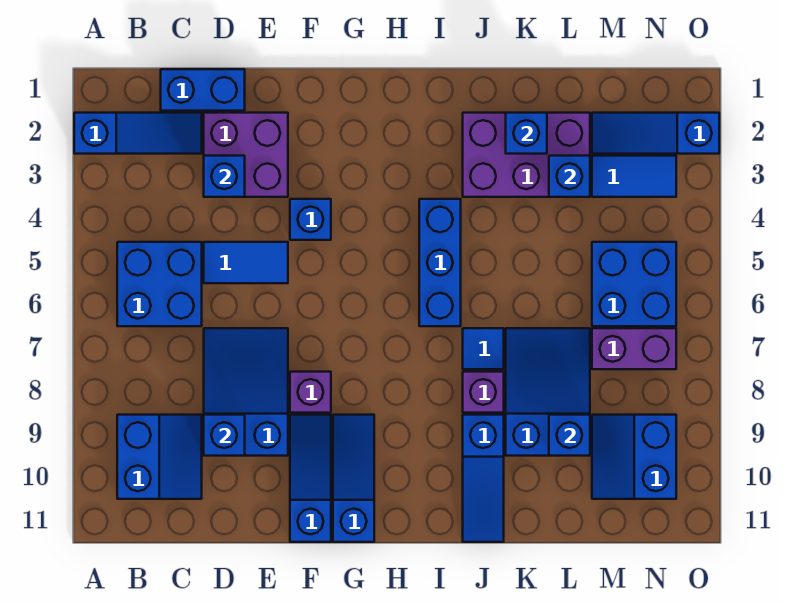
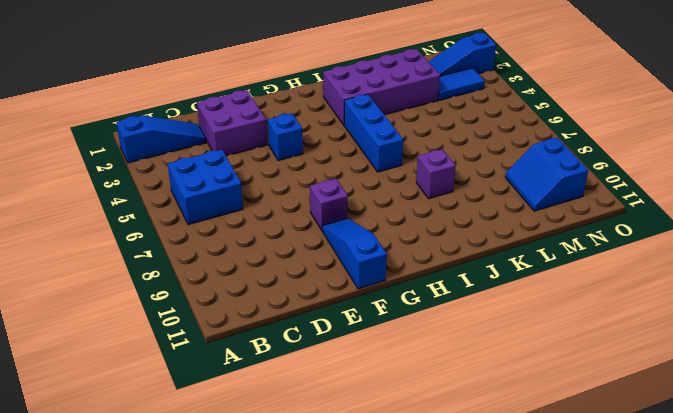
purple brick I2:L3 level 1 -> purple brick J2:L3 level 1
none -> blue slope B9:C10 level 1 top B
none -> blue brick C1:D1 level 1
none -> blue tile D5:E5 level 1

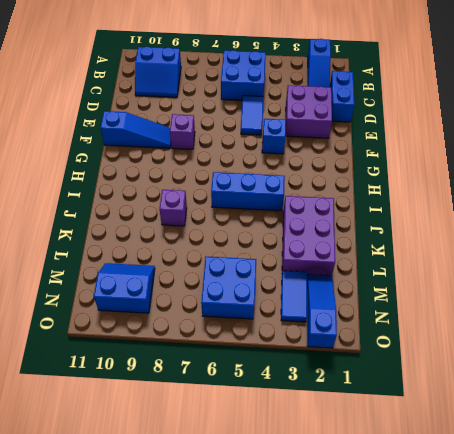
none -> blue slope D7:E9 level 1 top 9
none -> blue slope G9:G11 level 1 top 11
none -> blue tile J7 level 1

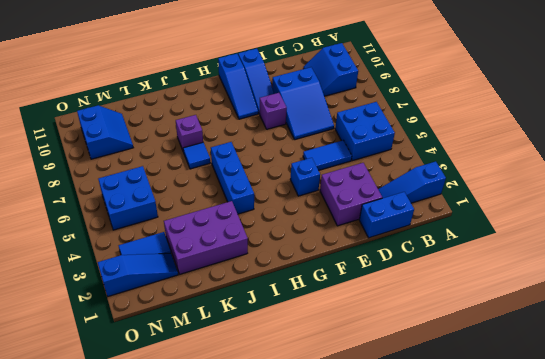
none -> blue slope J9:J11 level 1 top 9
none -> blue slope K7:L9 level 1 top 9
none -> purple brick M7:N7 level 1

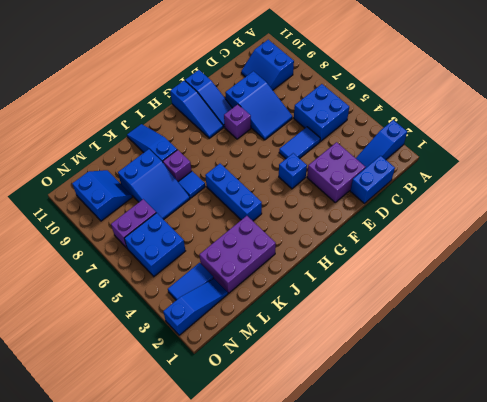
none -> blue brick D3 level 2
none -> blue brick D9 level 2
none -> blue brick K2 level 2

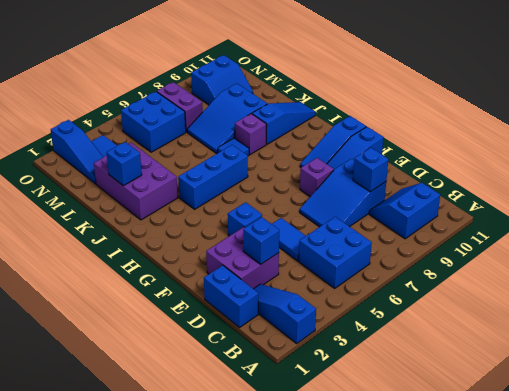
none -> blue brick L3 level 2
none -> blue brick L9 level 2

